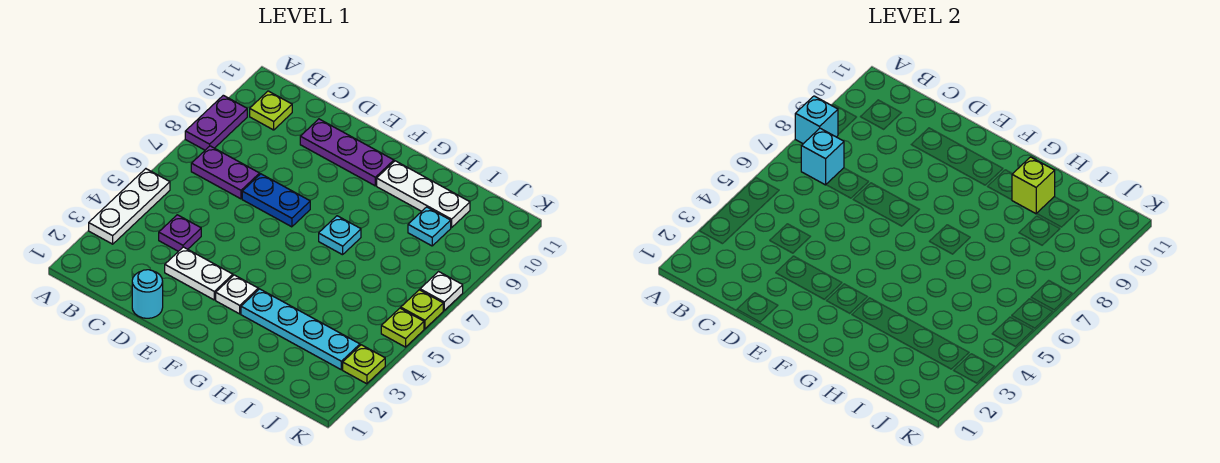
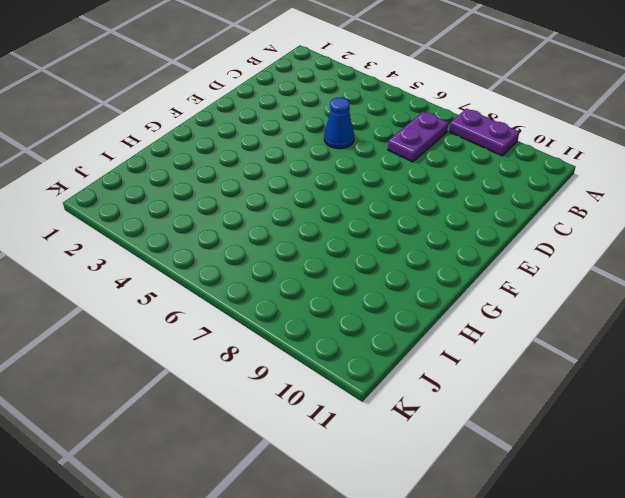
blue cone D5 level 1 -> none
none -> white plate A3:A5 level 1
none -> lime plate B10 level 1
none -> purple plate C4 level 1

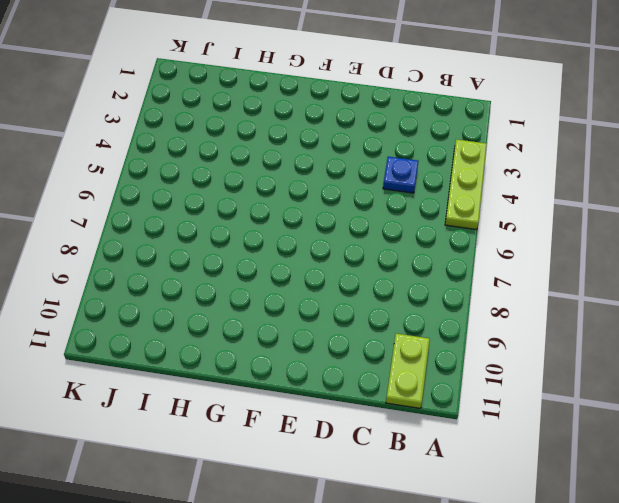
lime plate A3:A5 level 1 -> white plate A3:A5 level 1
lime plate B10:B11 level 1 -> lime plate B10 level 1
blue plate C4 level 1 -> purple plate C4 level 1
none -> purple plate A8:A9 level 1
none -> purple plate B7:C7 level 1
none -> cyan round brick D1 level 1

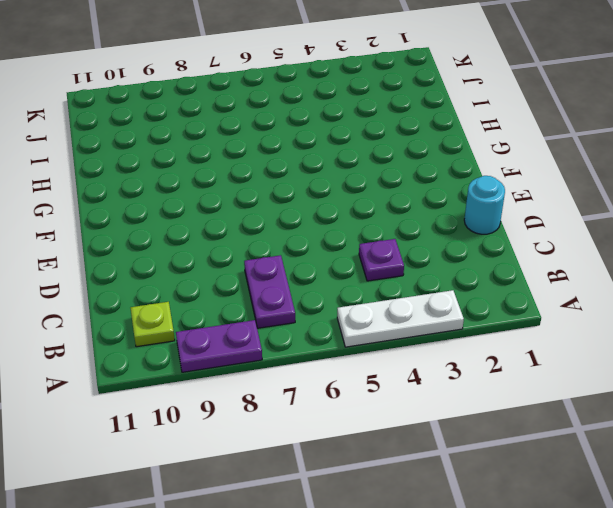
none -> white plate D3:E3 level 1
none -> blue plate D7:E7 level 1
none -> purple plate D10:F10 level 1

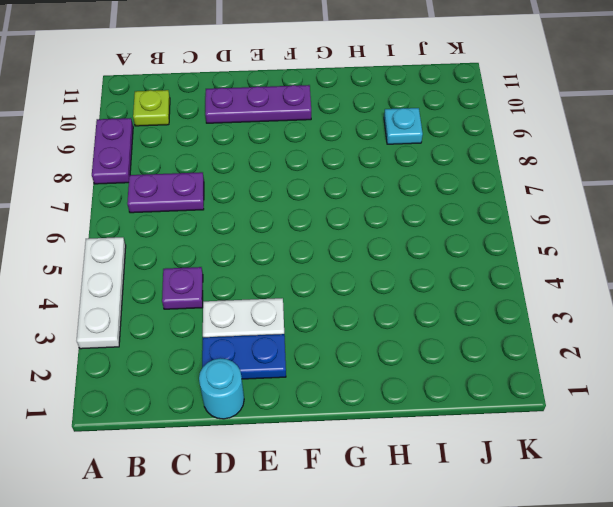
blue plate D2:E2 level 1 -> blue plate D7:E7 level 1
none -> white plate F3 level 1
none -> cyan plate G3:J3 level 1
none -> cyan plate G7 level 1

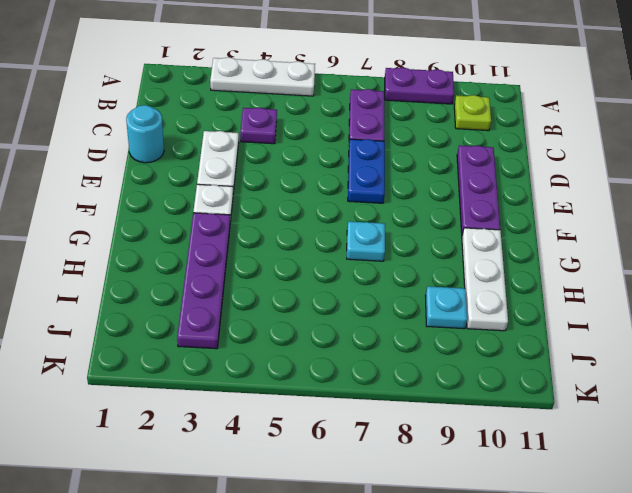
purple plate G3:J3 level 1 -> cyan plate G3:J3 level 1
none -> lime plate K3 level 1
none -> lime plate K5 level 1
none -> lime plate K6 level 1

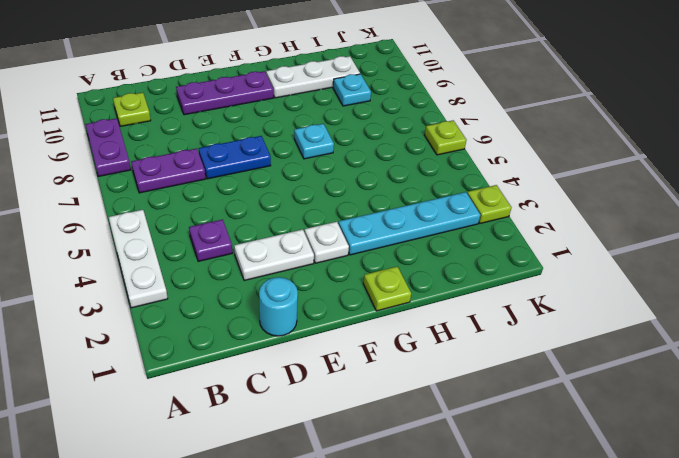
lime plate G1 level 1 -> lime plate K5 level 1
none -> white plate K7 level 1
none -> cyan brick A8 level 2
none -> cyan brick B7 level 2

